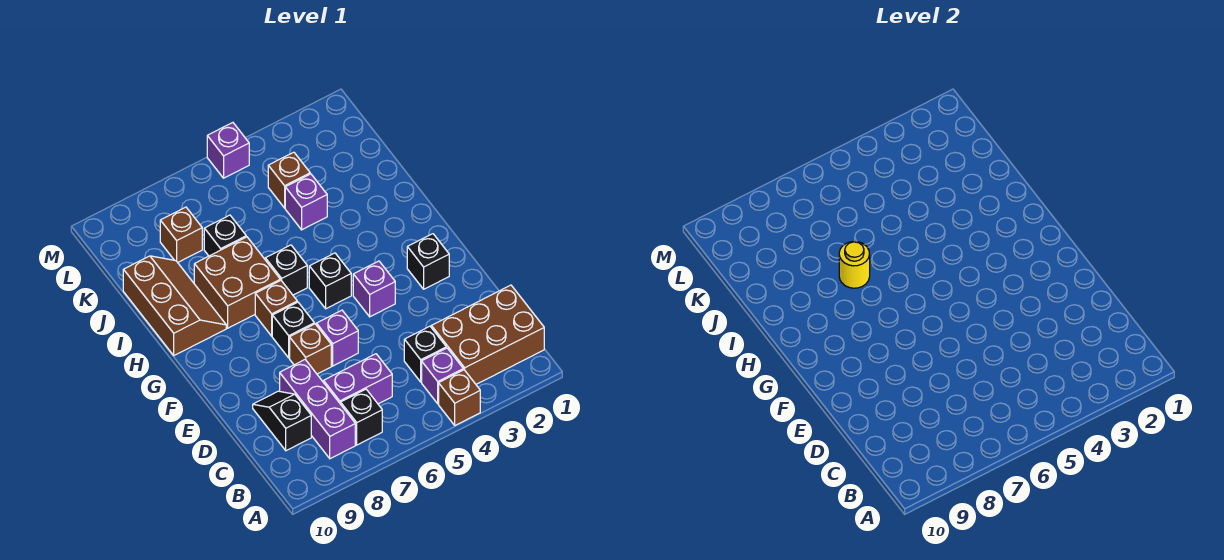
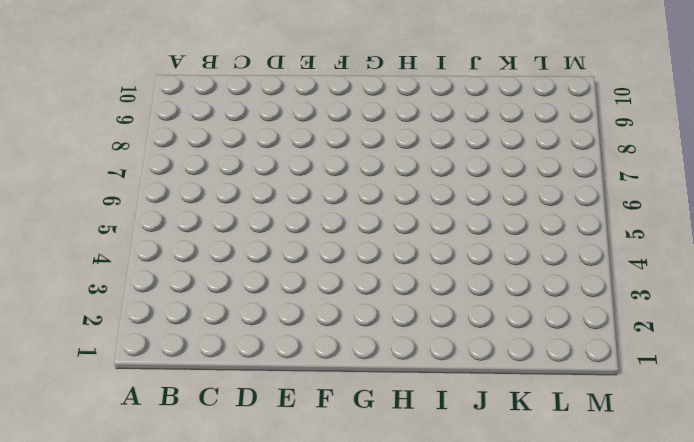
none -> brown brick A4 level 1
none -> brown brick B1:C3 level 1
none -> purple brick B4 level 1

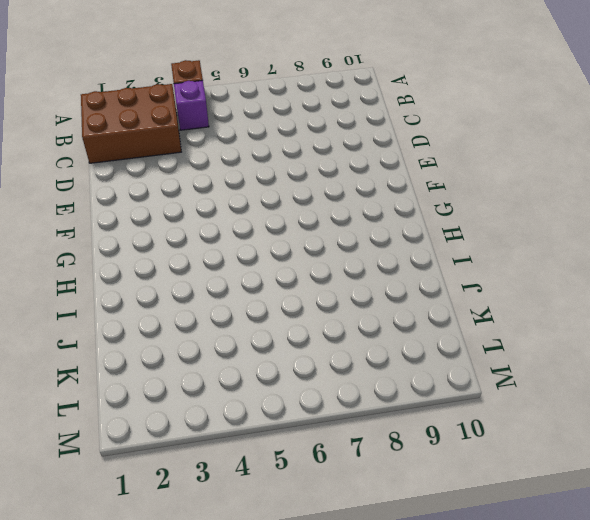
none -> black brick B7 level 1
none -> purple brick B8:D8 level 1
none -> black brick C4 level 1

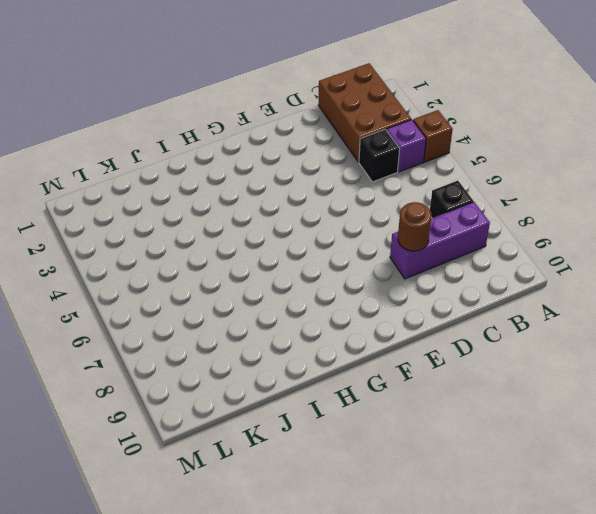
brown round brick D8 level 2 -> none
none -> purple brick C6:C7 level 1
none -> black slope C9:D9 level 1 top C
none -> purple brick E6 level 1

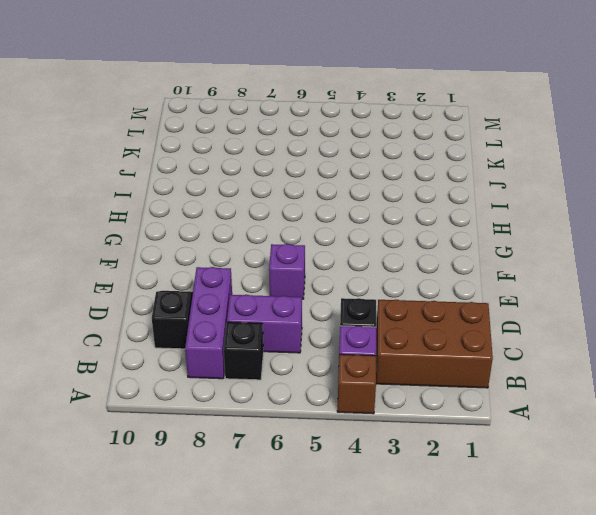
none -> brown brick E7 level 1
none -> black brick F2 level 1
none -> purple brick F4 level 1

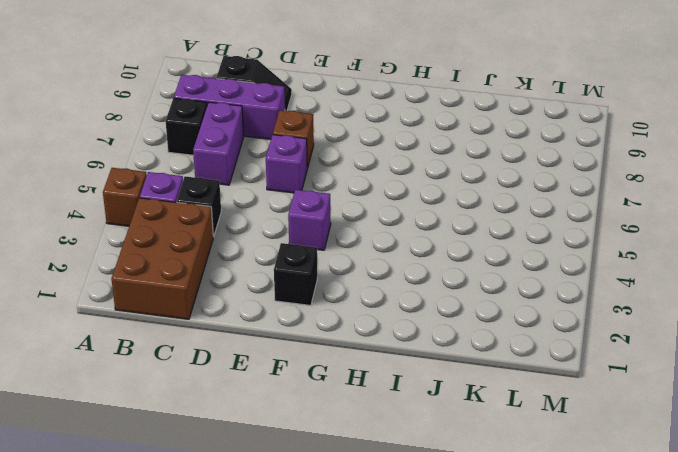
none -> black brick F7 level 1
none -> black brick G5 level 1
none -> brown brick G7 level 1

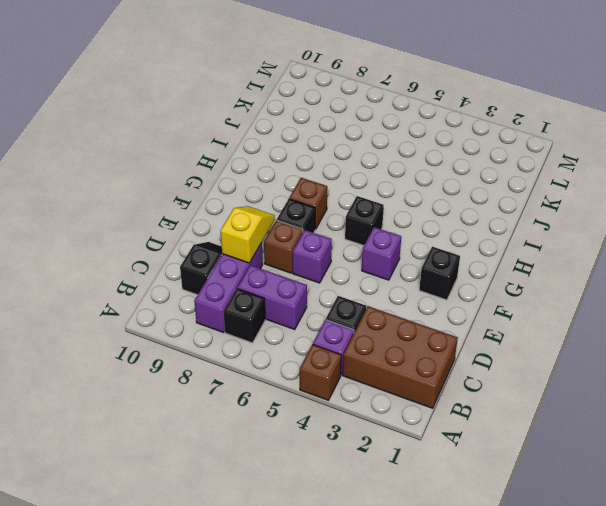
yellow slope D8:E8 level 2 top D -> none
none -> black brick H6 level 1
none -> brown brick H7:I8 level 1
none -> brown slope H9:J10 level 1 top 10

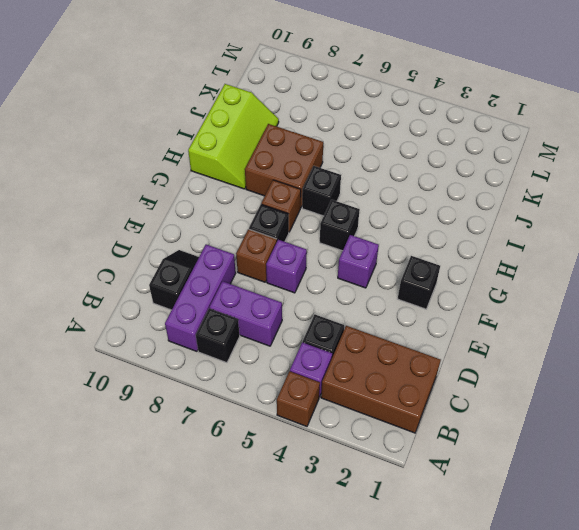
lime slope H9:J10 level 1 top 10 -> brown slope H9:J10 level 1 top 10
none -> purple brick J4 level 1
none -> black brick J7 level 1
none -> brown brick K4 level 1

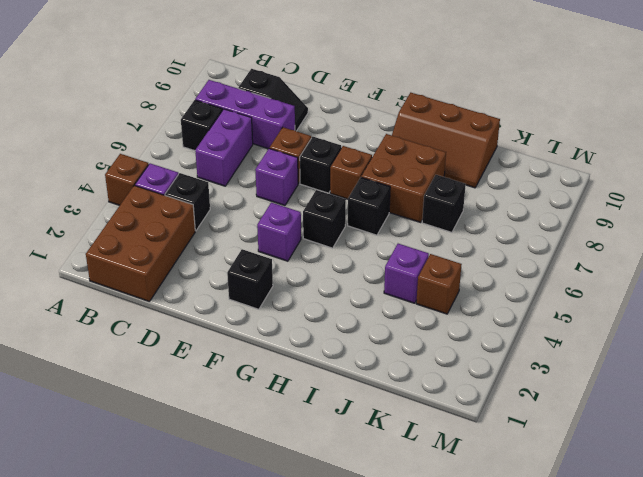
none -> brown brick K8 level 1
none -> purple brick M5 level 1
none -> yellow round brick I7 level 2

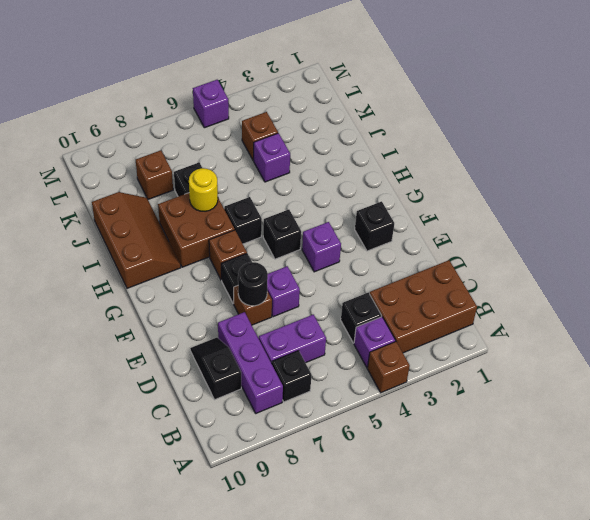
black round brick E7 level 2 -> none

